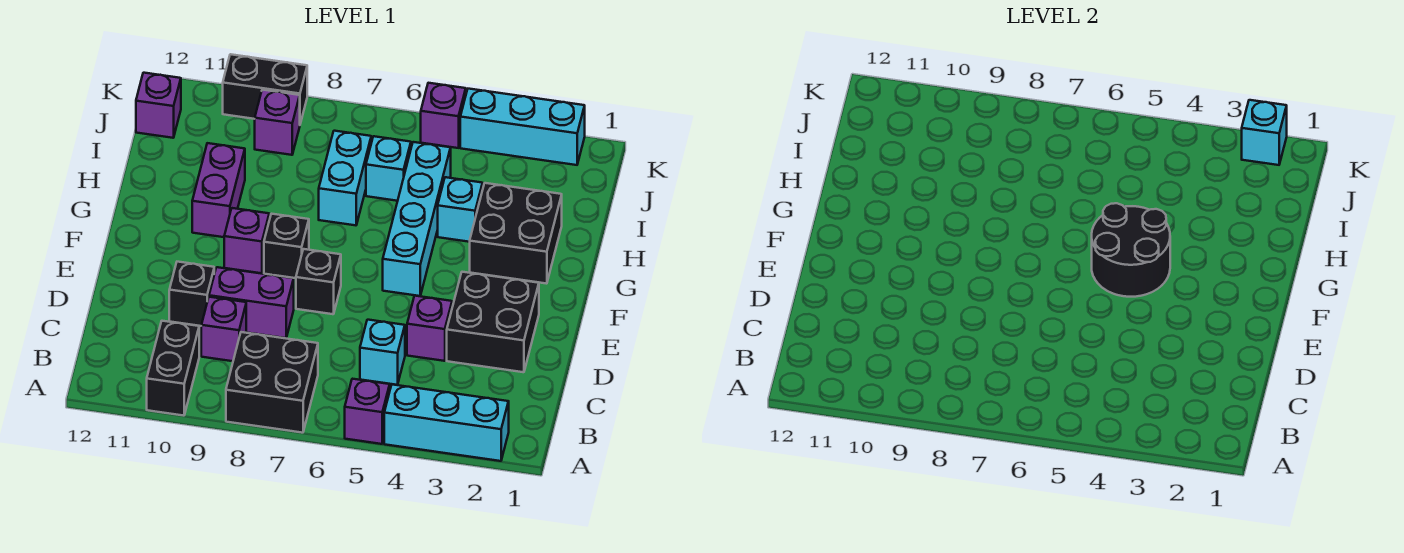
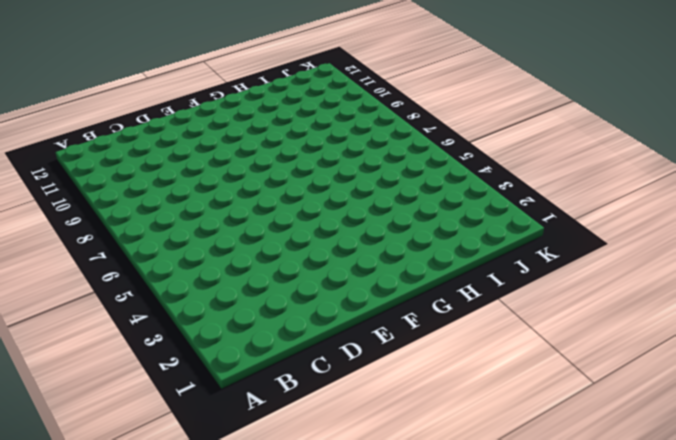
none -> cyan brick A2:A4 level 1
none -> purple brick A5 level 1
none -> black brick A7:B8 level 1

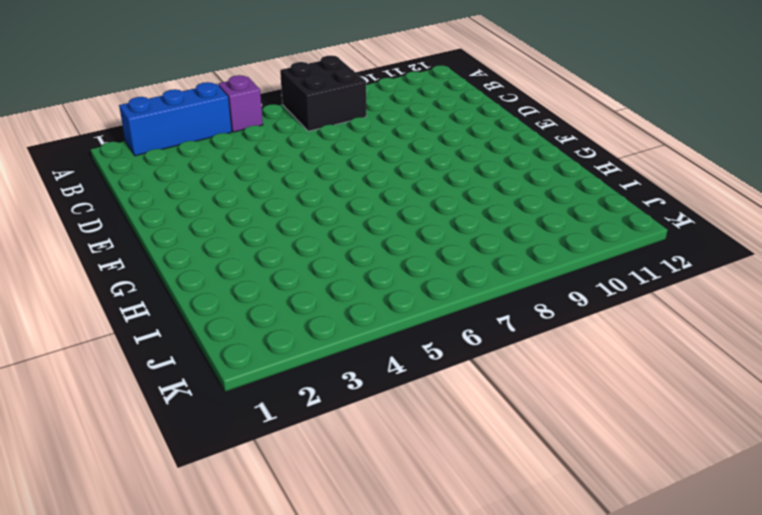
blue brick A2:A4 level 1 -> cyan brick A2:A4 level 1
none -> black brick A10:B10 level 1
none -> cyan brick C5 level 1
none -> purple brick C9 level 1

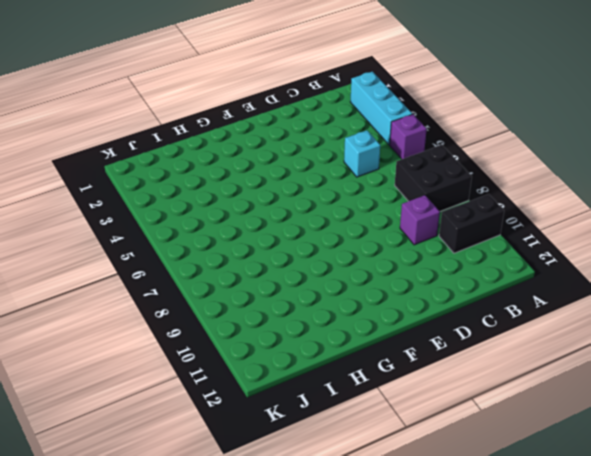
none -> black brick D2:E3 level 1
none -> purple brick D4 level 1
none -> purple brick D8:D9 level 1

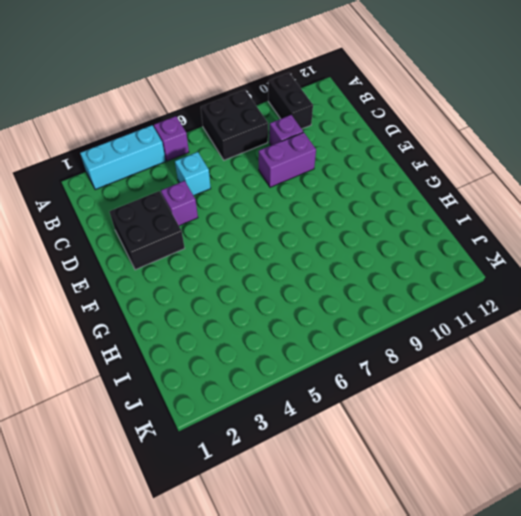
none -> black brick D10 level 1
none -> black brick E7 level 1
none -> cyan brick F5:I5 level 1

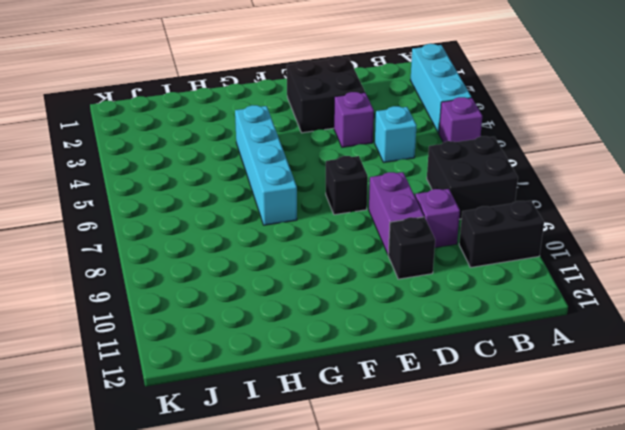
cyan brick G4:G7 level 1 -> cyan brick F5:I5 level 1
none -> black brick F8 level 1
none -> purple brick F9 level 1
none -> black brick G2:H3 level 1

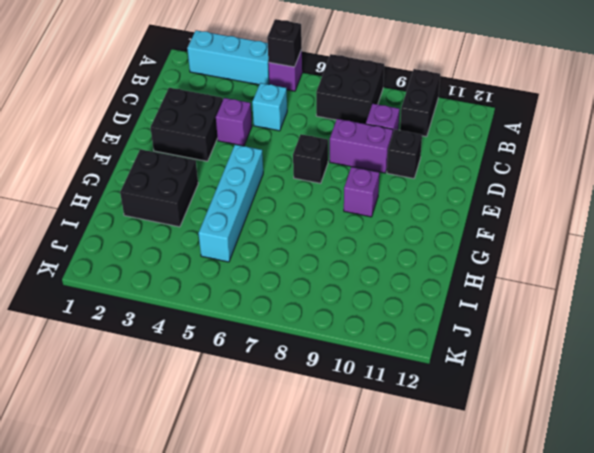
black brick A5 level 2 -> black brick F8 level 1
none -> purple brick G10:H10 level 1
none -> cyan brick H4 level 1
none -> cyan brick H7:I7 level 1

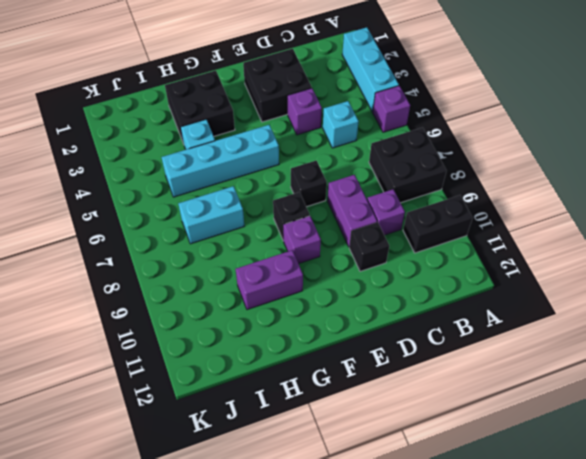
none -> cyan brick I6 level 1
none -> purple brick J9 level 1
none -> purple brick J12 level 1

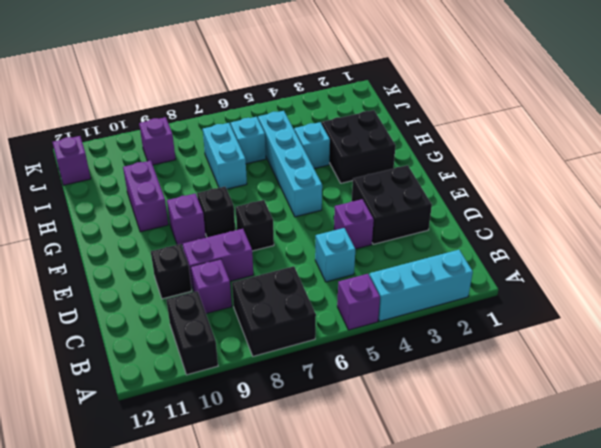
none -> cyan brick K2:K4 level 1
none -> purple brick K5 level 1
none -> black brick K9:K10 level 1

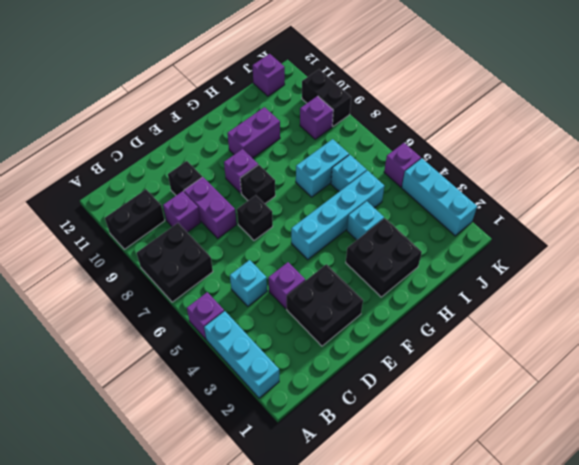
none -> black round brick F4:G5 level 2
none -> cyan brick K2 level 2

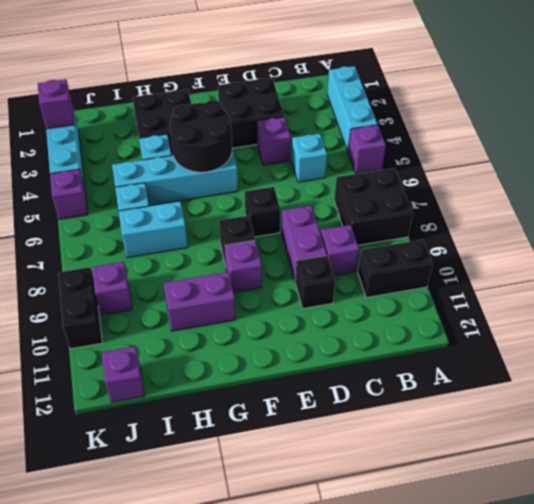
purple brick K2 level 2 -> cyan brick K2 level 2

